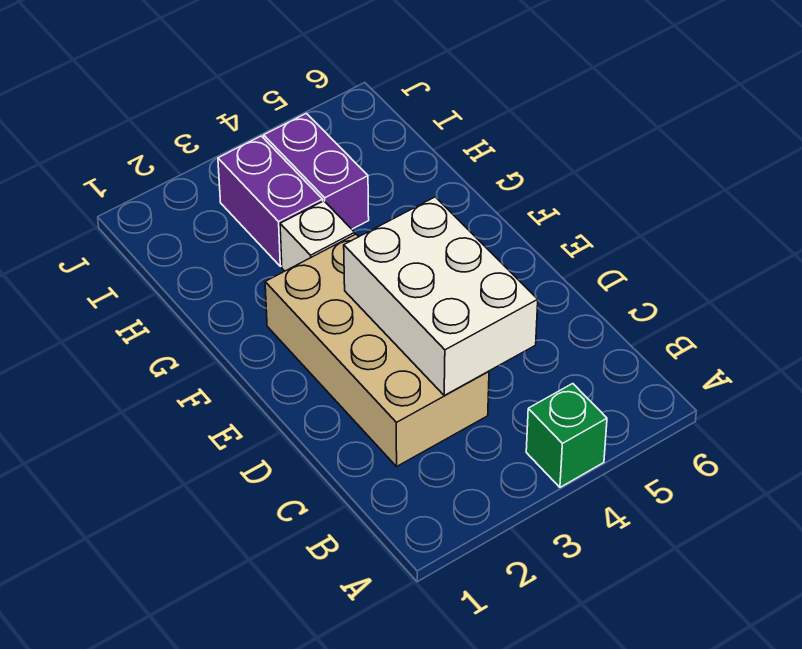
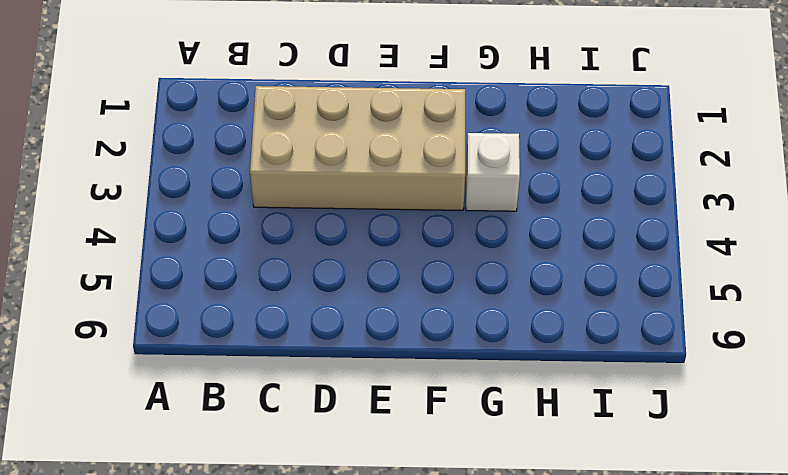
none -> green brick A4 level 1
none -> purple brick H3:I3 level 1

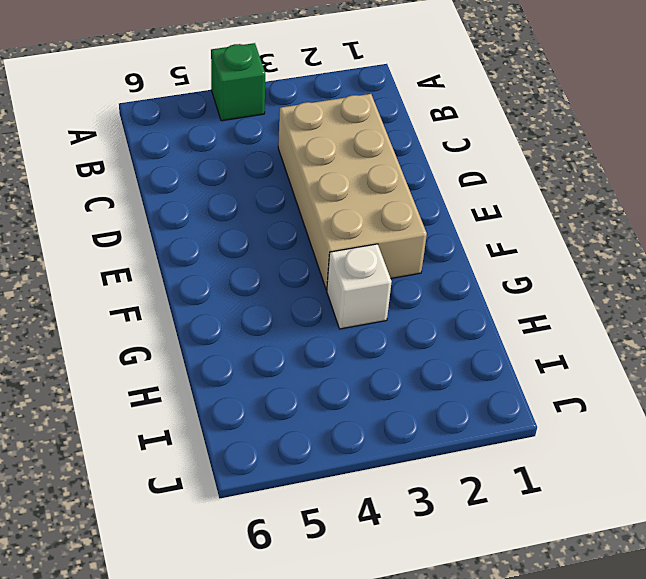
none -> purple brick H3:I3 level 1
none -> purple brick H4:I4 level 1

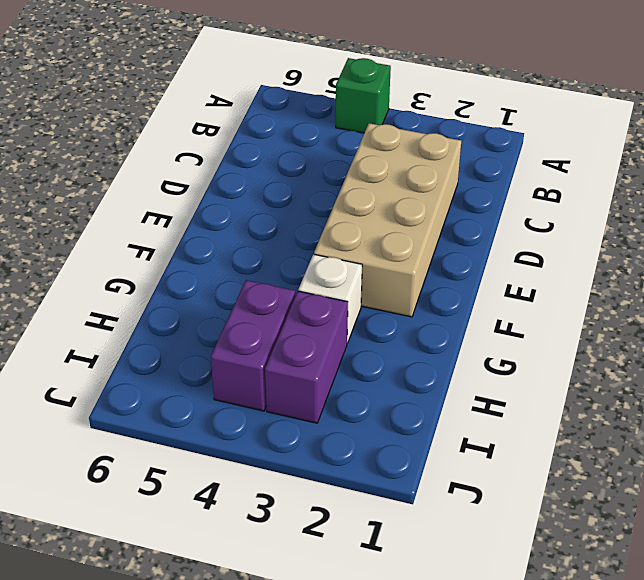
none -> white brick C3:E4 level 2

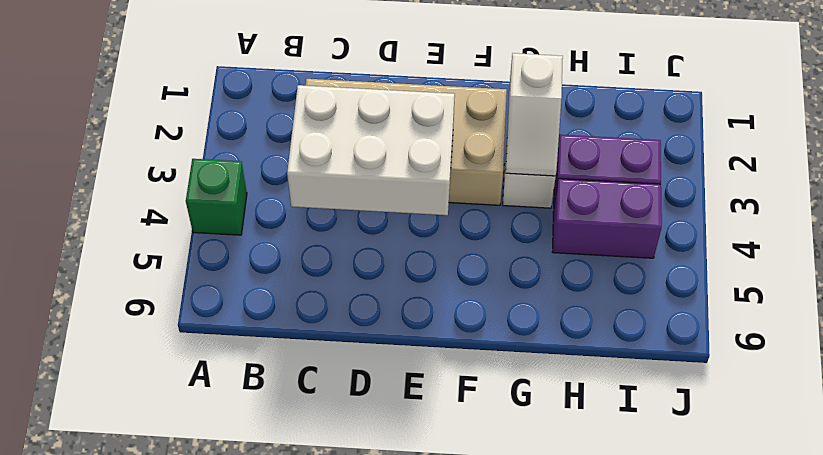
white slope G2:G3 level 2 top 2 -> none

